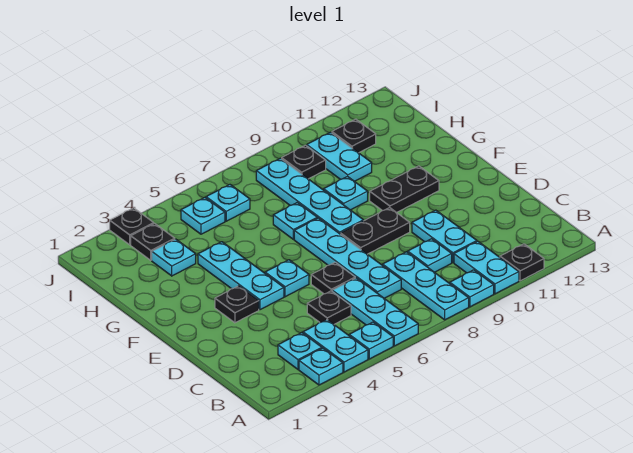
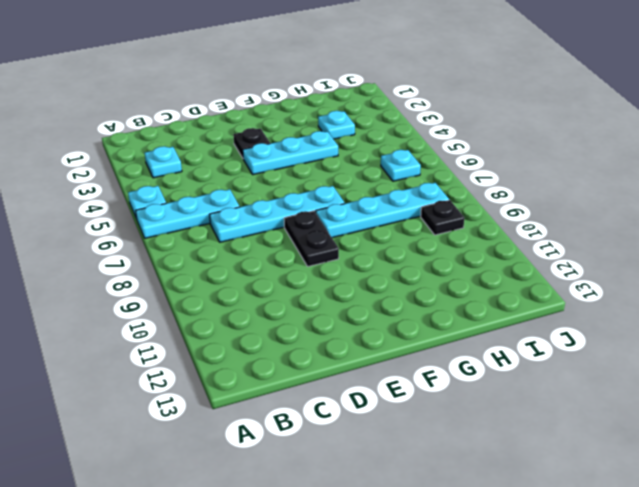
none -> cyan plate A3 level 1
none -> cyan plate A4:B4 level 1
none -> cyan plate A8:C8 level 1
none -> cyan plate A9 level 1

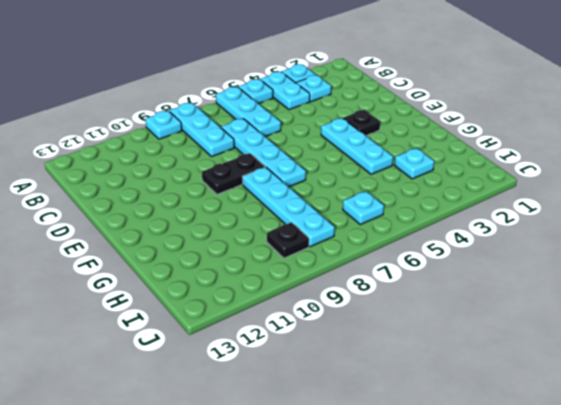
none -> cyan plate A10:B10 level 1
none -> black plate A11 level 1
none -> black plate C5 level 1
none -> cyan plate C9 level 1

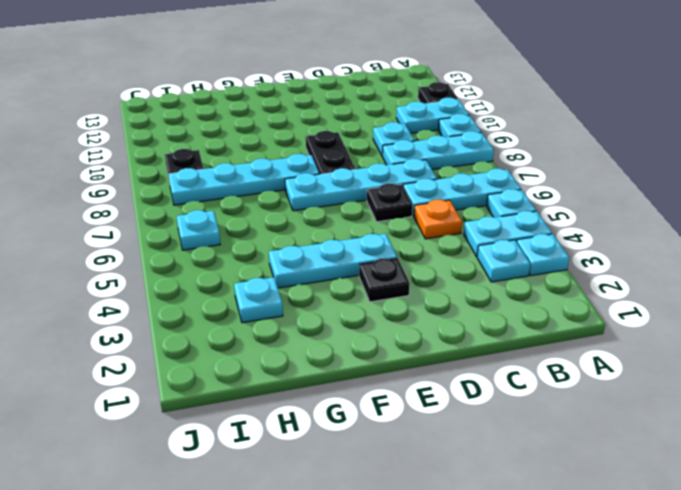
orange plate C5 level 1 -> black plate C5 level 1
none -> cyan plate C10:D10 level 1
none -> cyan plate E5 level 1
none -> black plate F10:F11 level 1
none -> cyan plate G7 level 1

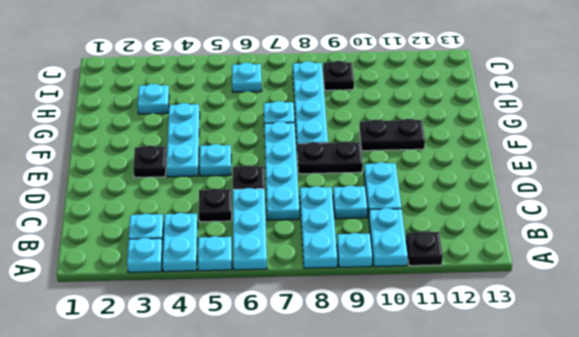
none -> cyan plate G9 level 1
none -> cyan plate H10:I10 level 1
none -> black plate I3 level 1
none -> cyan plate I5 level 1

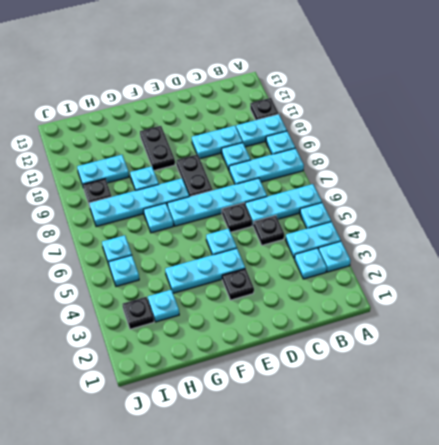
none -> black plate I11 level 1
none -> black plate J3 level 1

